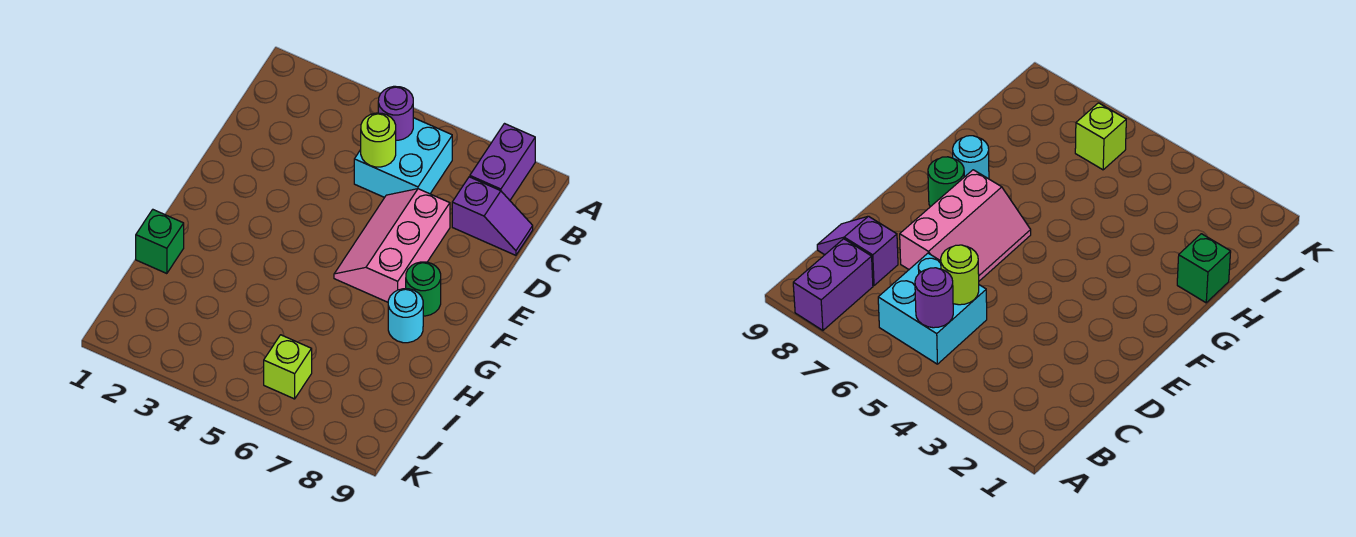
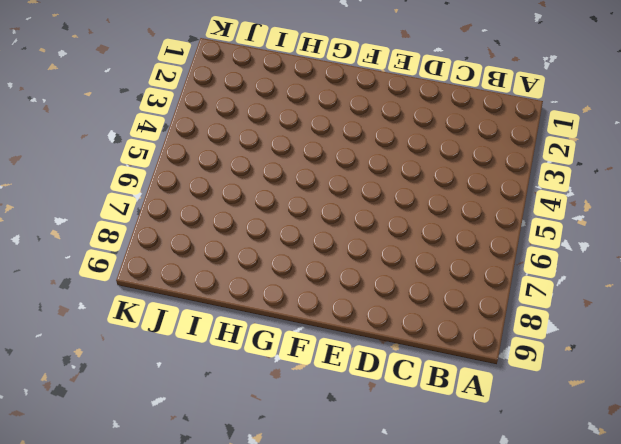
none -> purple brick A8:B8 level 1
none -> cyan brick B5:C6 level 1

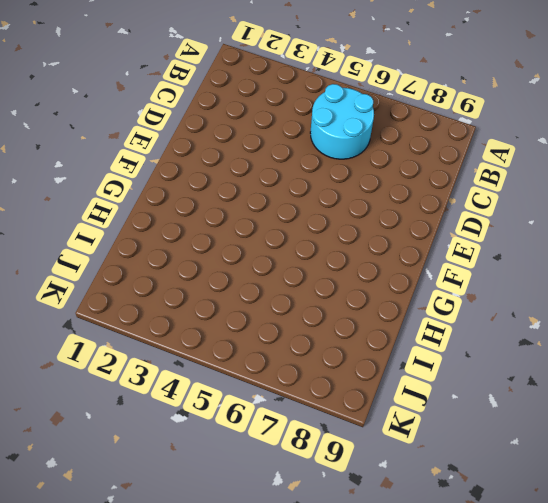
cyan round brick B5:C6 level 1 -> cyan brick B5:C6 level 1
none -> purple brick A8:B8 level 1
none -> purple slope C8:C9 level 1 top 8

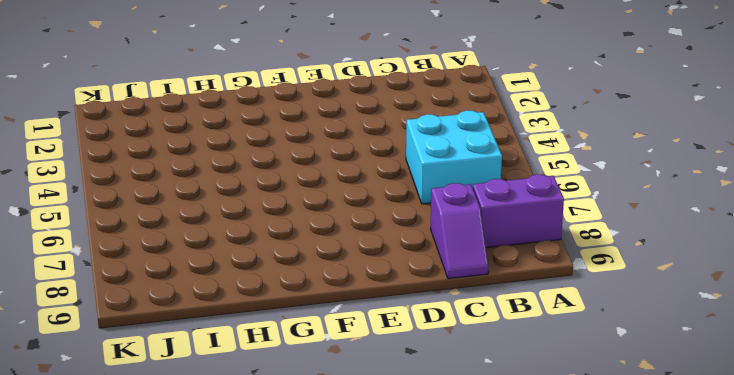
none -> pink slope D6:F7 level 1 top 7
none -> green round brick F8 level 1

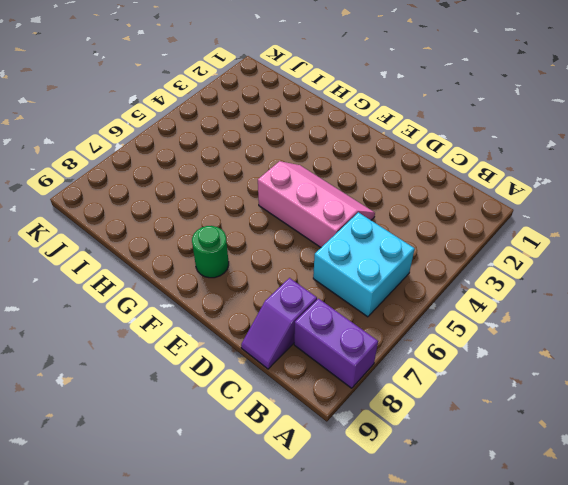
pink slope D4:F5 level 1 top 5 -> pink slope D6:F7 level 1 top 7
none -> cyan round brick G8 level 1
none -> green brick H1 level 1

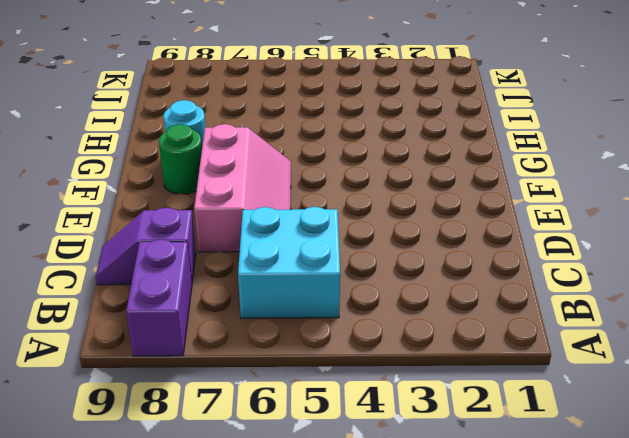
none -> green brick H1 level 1
none -> lime brick J6 level 1

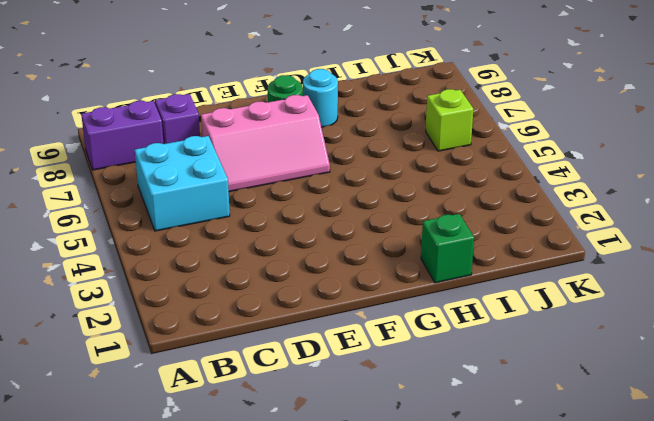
none -> purple round brick B5 level 2
none -> lime round brick C5 level 2

